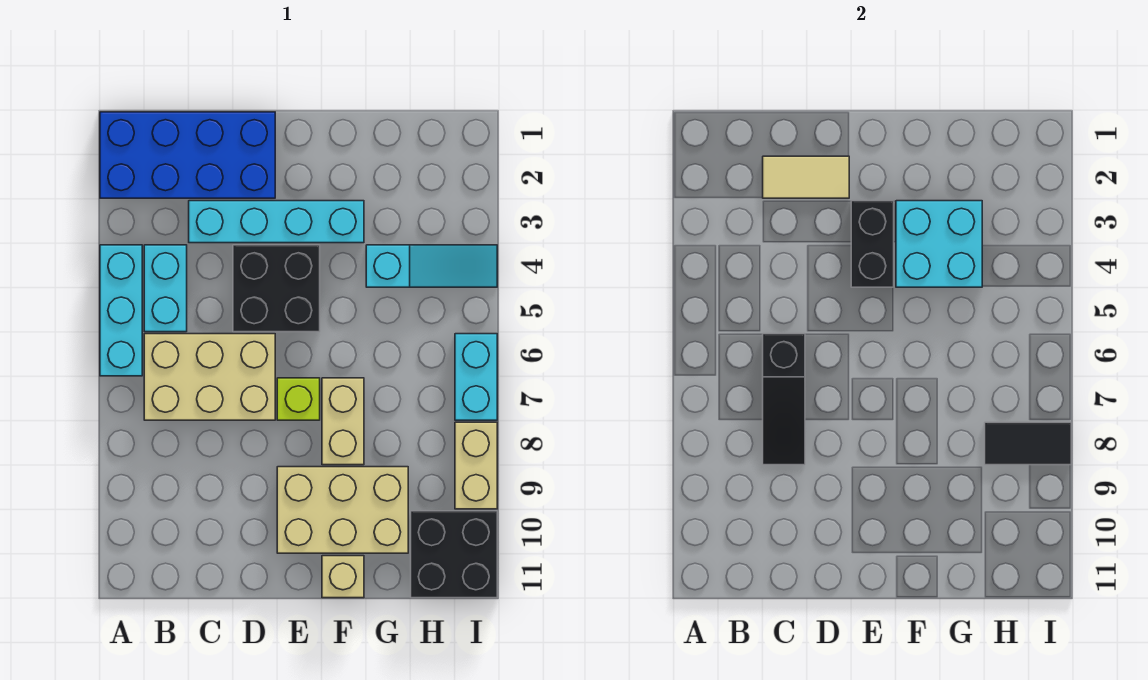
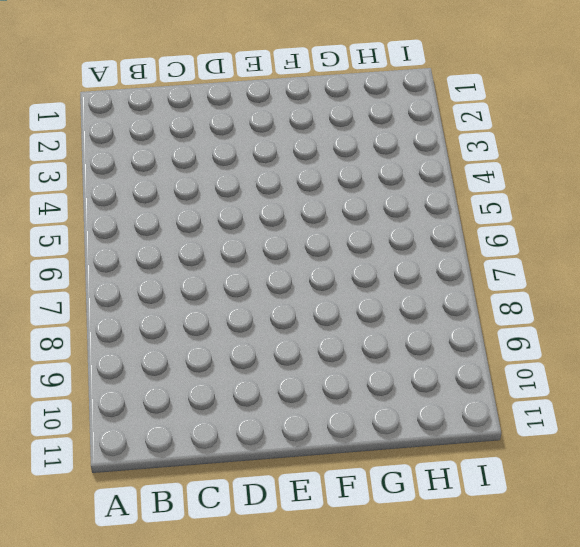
none -> blue brick A1:D2 level 1
none -> cyan brick A4:A6 level 1
none -> cyan brick B4:B5 level 1

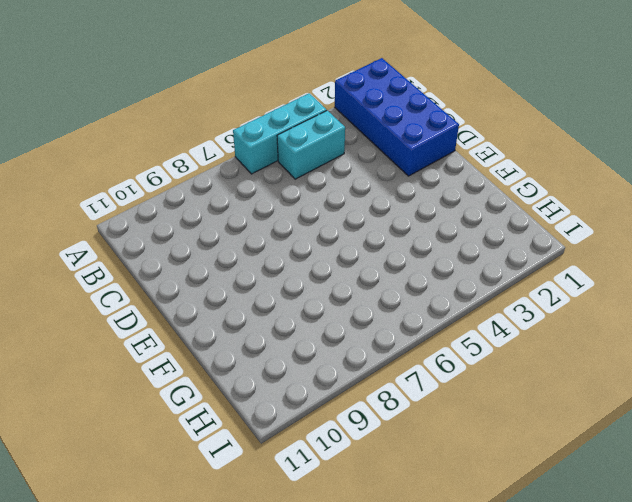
none -> tan brick B6:D7 level 1
none -> cyan brick C3:F3 level 1
none -> black brick D4:E5 level 1

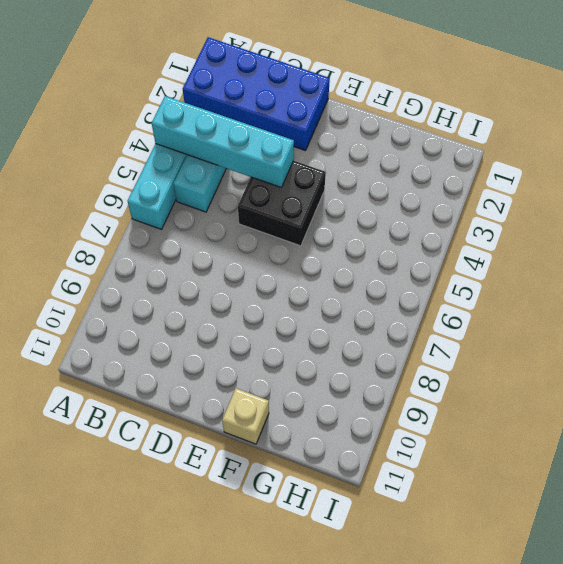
cyan brick A4:D4 level 2 -> cyan brick C3:F3 level 1
none -> tan brick B6:D7 level 1
none -> lime brick E7 level 1
none -> tan brick E9:G10 level 1

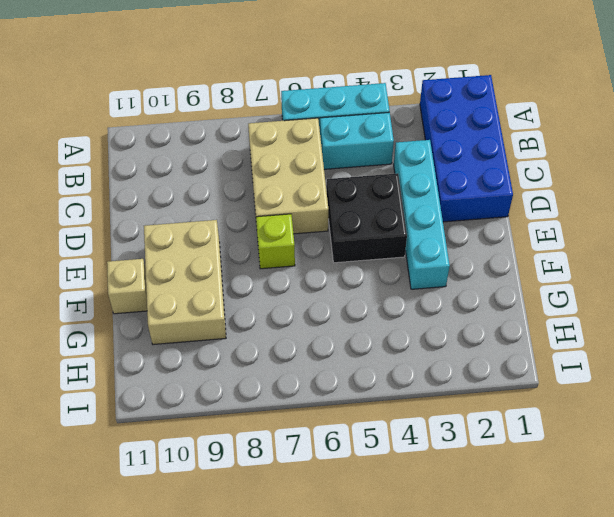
none -> tan brick F7:F8 level 1
none -> cyan slope G4:I4 level 1 top G
none -> black brick H10:I11 level 1

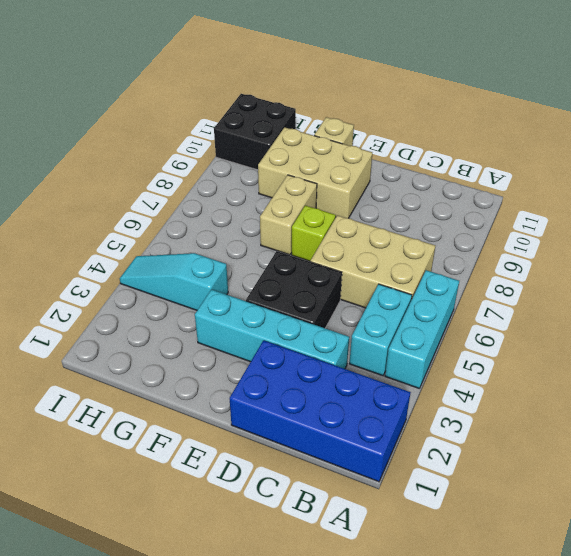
none -> cyan brick I6:I7 level 1
none -> tan brick I8:I9 level 1
none -> tan tile C2:D2 level 2

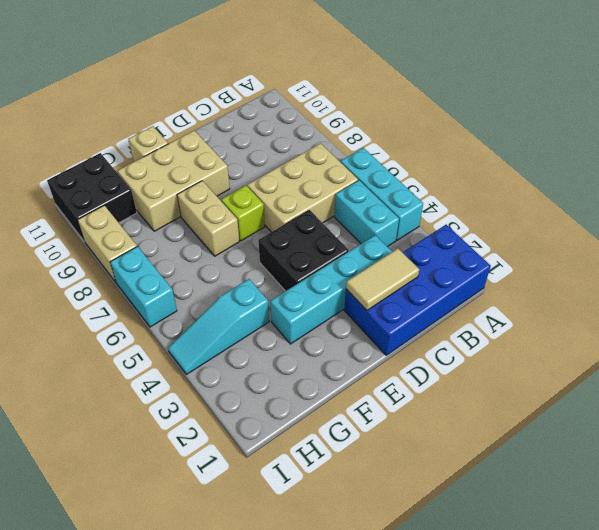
none -> black slope C6:C8 level 2 top 6
none -> black brick E3:E4 level 2
none -> cyan brick F3:G4 level 2

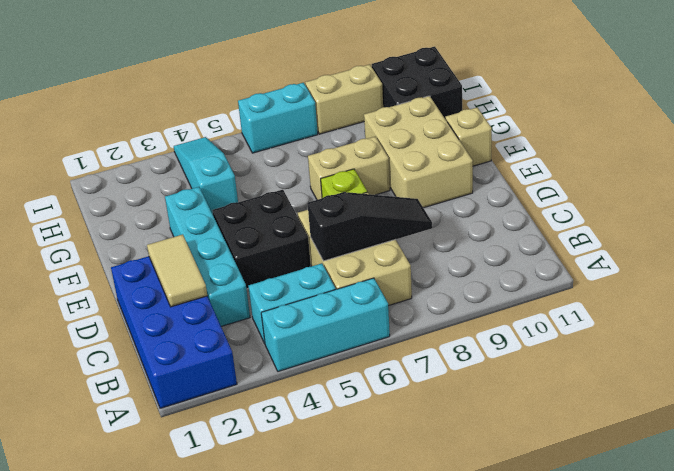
none -> black brick E3:E4 level 2
none -> cyan brick F3:G4 level 2
none -> black tile H8:I8 level 2

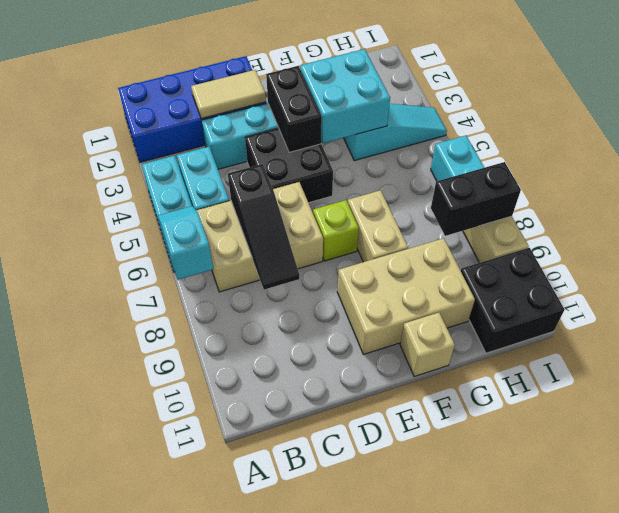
cyan slope A6:A7 level 2 top 7 -> none
black brick H8:I8 level 2 -> black tile H8:I8 level 2

